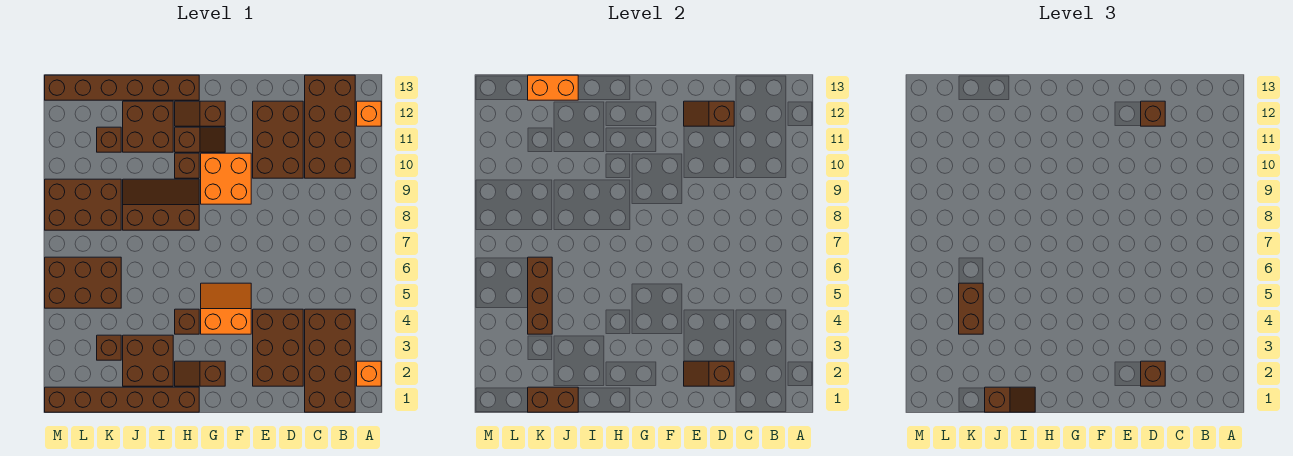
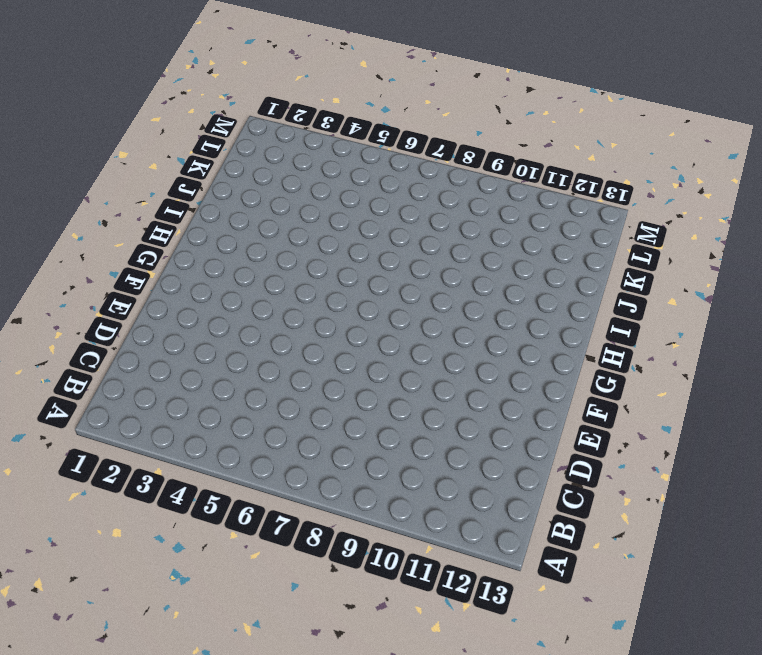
none -> orange brick A2 level 1
none -> orange brick A12 level 1
none -> brown brick B1:C4 level 1
none -> brown brick B10:C13 level 1

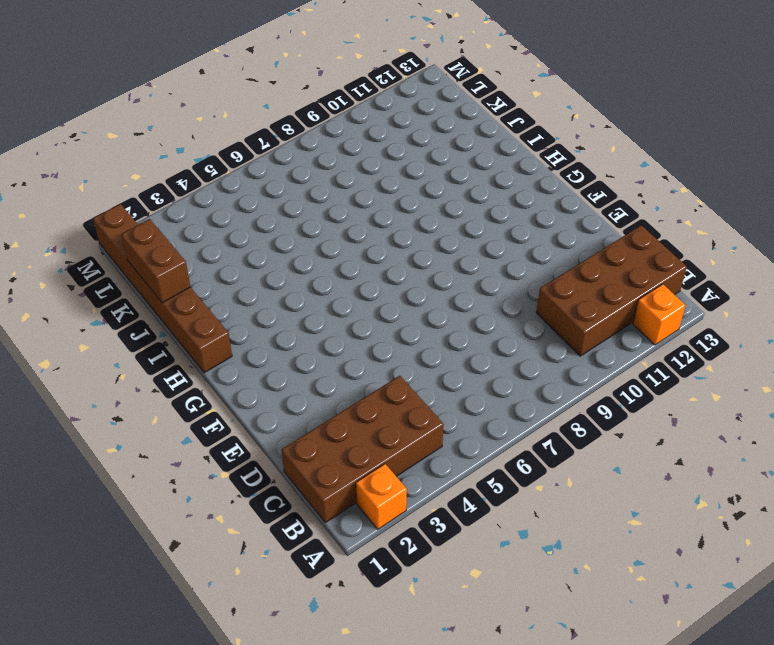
none -> brown brick D2:E4 level 1
none -> brown brick D10:E12 level 1
none -> orange slope F4:G5 level 1 top 4
none -> orange brick F9:G10 level 1

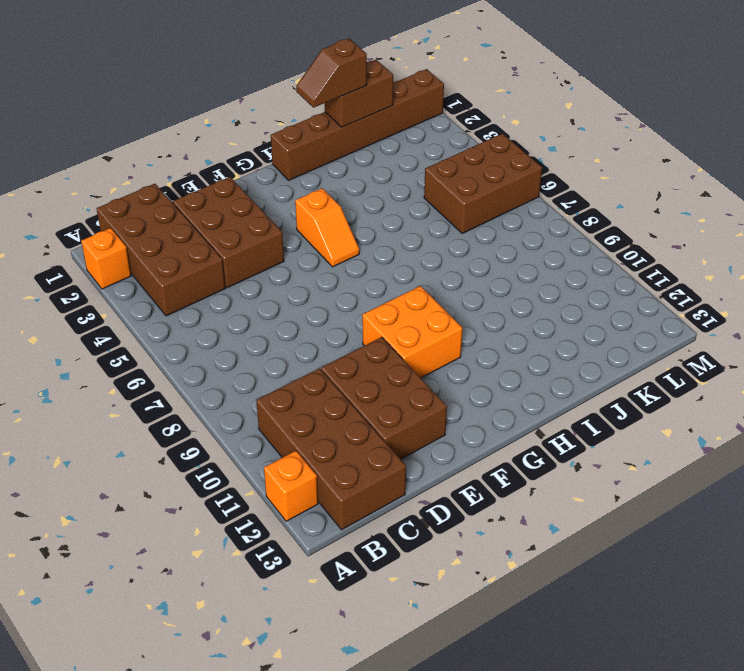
orange slope G4:G5 level 1 top 4 -> orange slope F4:G5 level 1 top 4
none -> brown slope G2:H2 level 1 top G
none -> brown slope G11:H11 level 1 top H
none -> brown slope G12:H12 level 1 top G
none -> brown brick H4 level 1

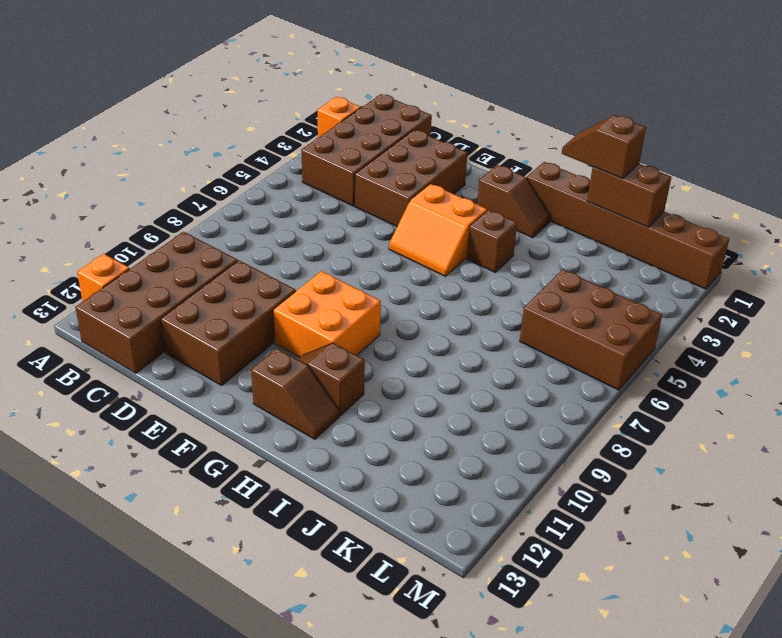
none -> brown slope H8:J9 level 1 top 8
none -> brown brick H10 level 1
none -> brown brick H13:M13 level 1
none -> brown brick I2:J3 level 1

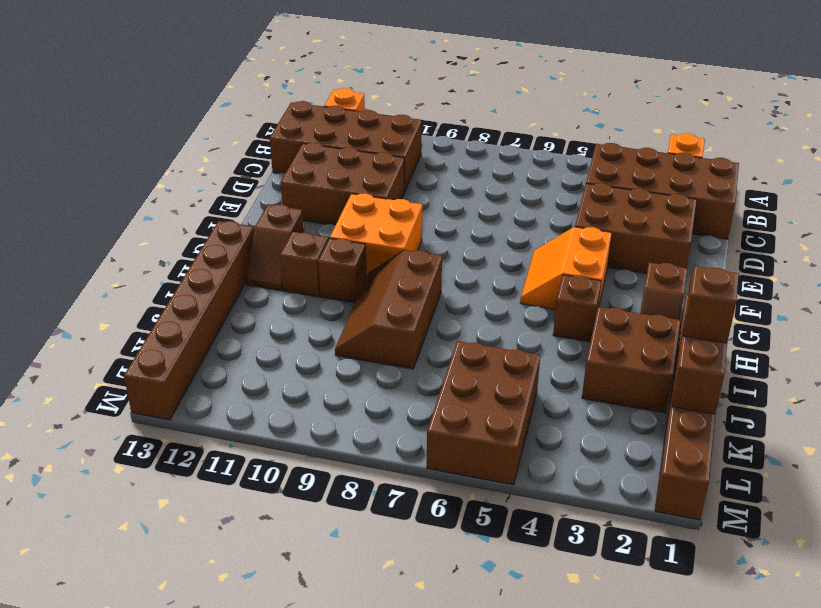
none -> brown brick I11:J12 level 1
none -> brown brick K3 level 1
none -> brown brick K8:M9 level 1
none -> brown brick K11 level 1

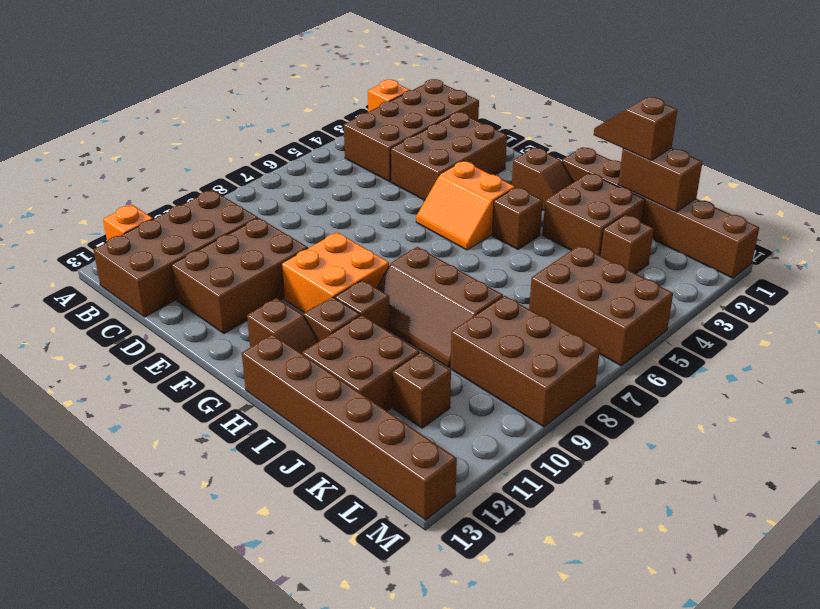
none -> brown slope D2:E2 level 2 top D
none -> brown slope D12:E12 level 2 top D
none -> orange brick J13:K13 level 2
none -> brown brick K4:K6 level 2

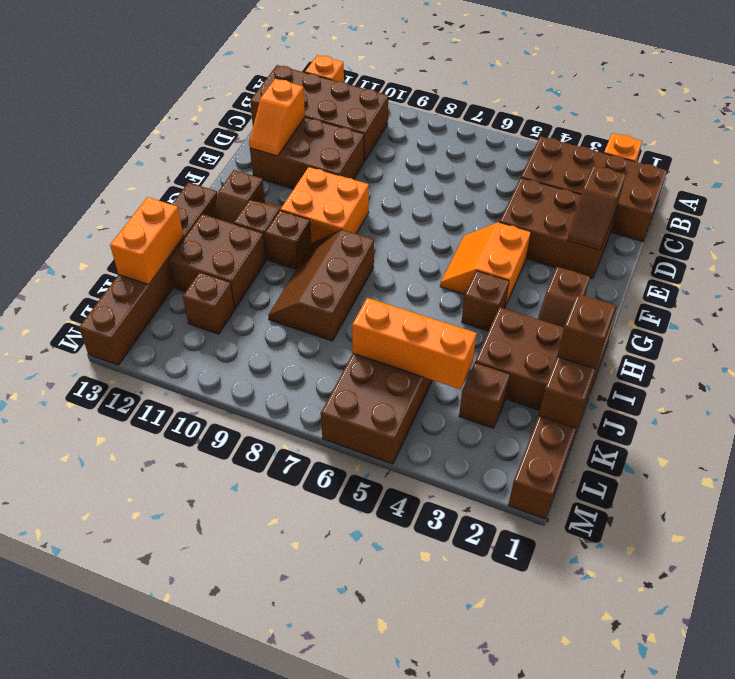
orange slope D12:E12 level 2 top D -> brown slope D12:E12 level 2 top D
orange brick K4:K6 level 2 -> brown brick K4:K6 level 2
none -> brown brick K8:M9 level 1
none -> brown brick D2 level 3
none -> brown brick D12 level 3
none -> brown brick K4:K5 level 3

